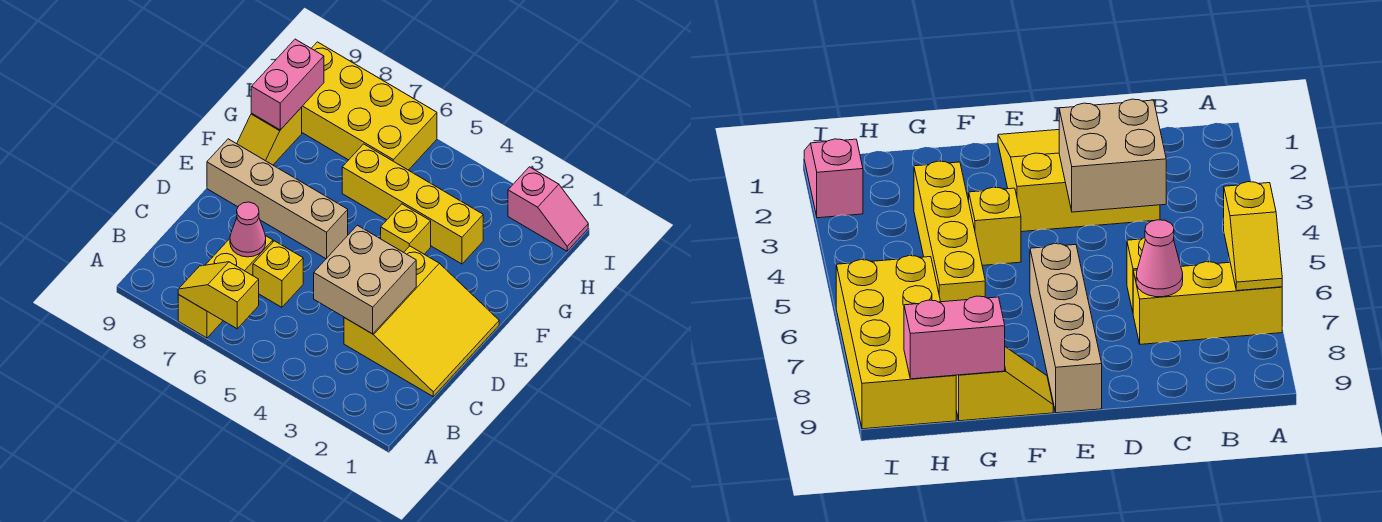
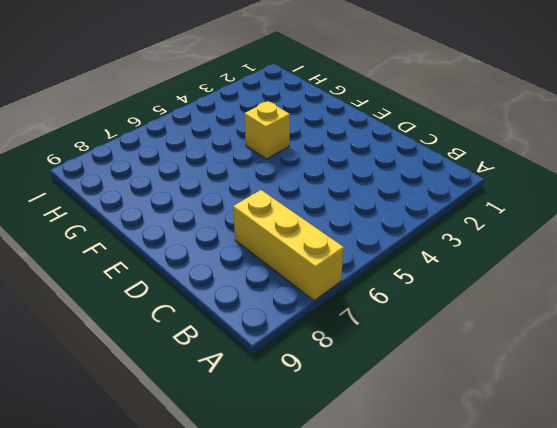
none -> yellow slope C1:E3 level 1 top 3
none -> yellow brick C6 level 1
none -> tan brick E6:E9 level 1

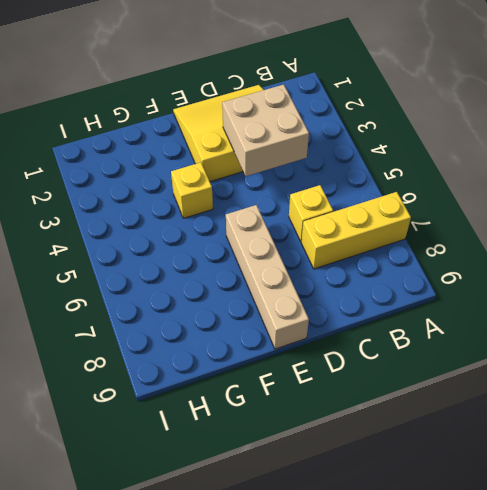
none -> yellow slope F9:G9 level 1 top G
none -> yellow brick G3:G6 level 1
none -> yellow brick H6:I9 level 1

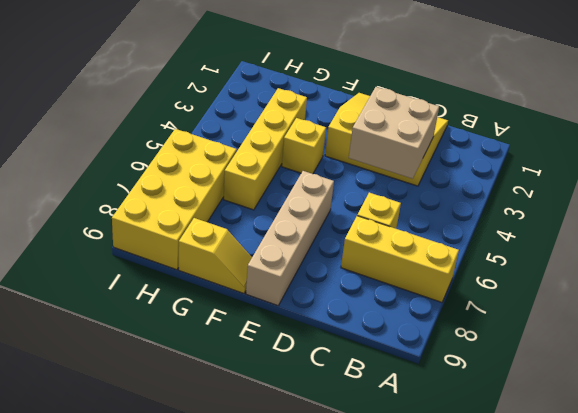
none -> pink slope I1:I2 level 1 top 2
none -> yellow slope A6:A7 level 2 top 6
none -> pink cone C7 level 2

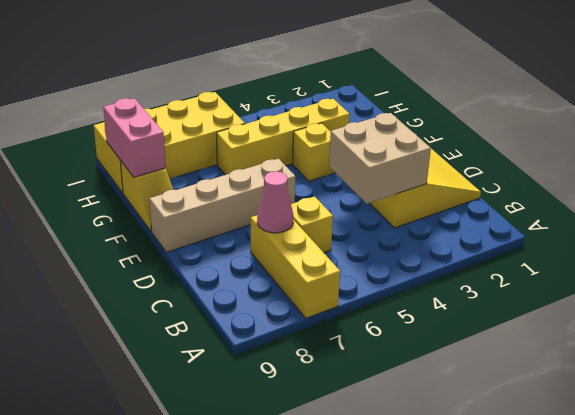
none -> pink slope I1:I2 level 1 top 2
none -> yellow slope A6:A7 level 2 top 6

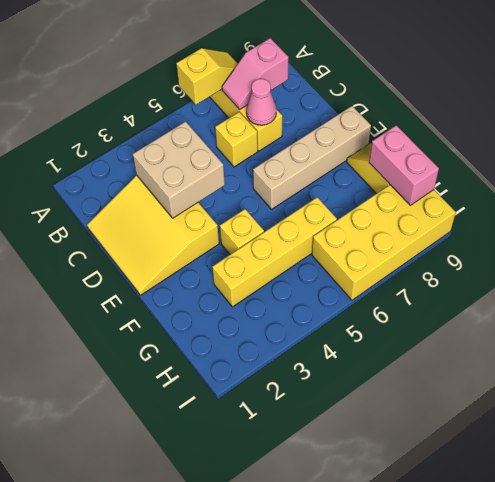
pink slope B7:B8 level 2 top 8 -> pink slope I1:I2 level 1 top 2

